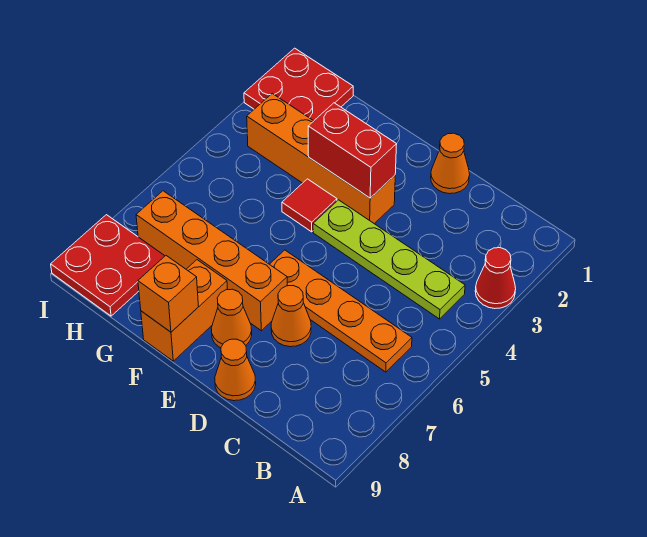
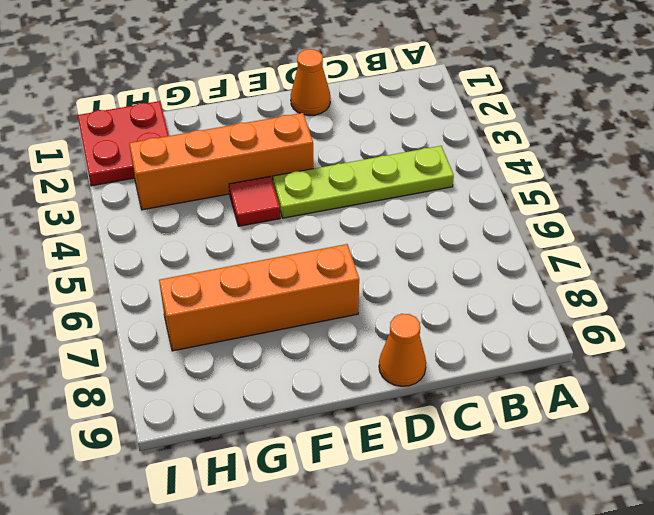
none -> red cone A3 level 1
none -> orange plate B6:E6 level 1
none -> orange cone D7 level 1

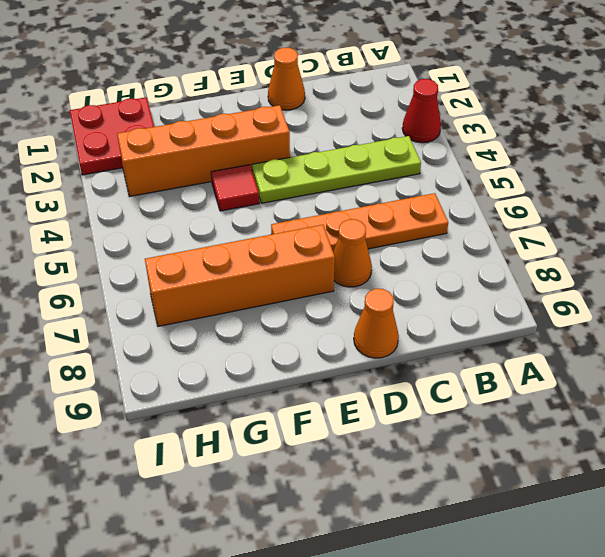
none -> orange cone E8 level 1
none -> orange brick F8:F9 level 1
none -> red plate H8:I9 level 1

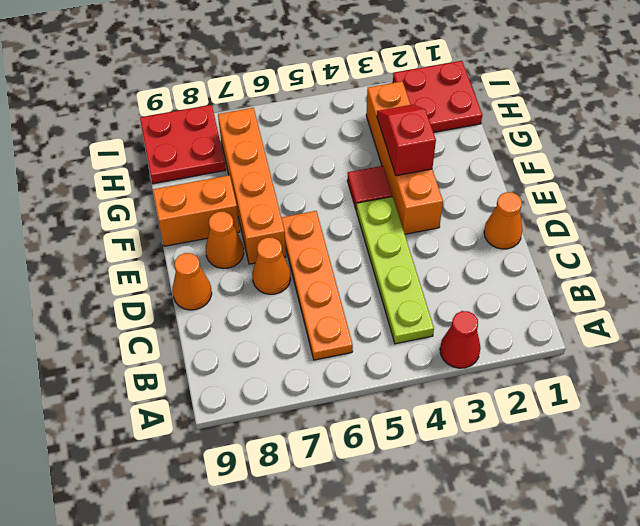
red slope F3:G3 level 2 top F -> red brick E3:F3 level 2
none -> orange brick F9 level 2

